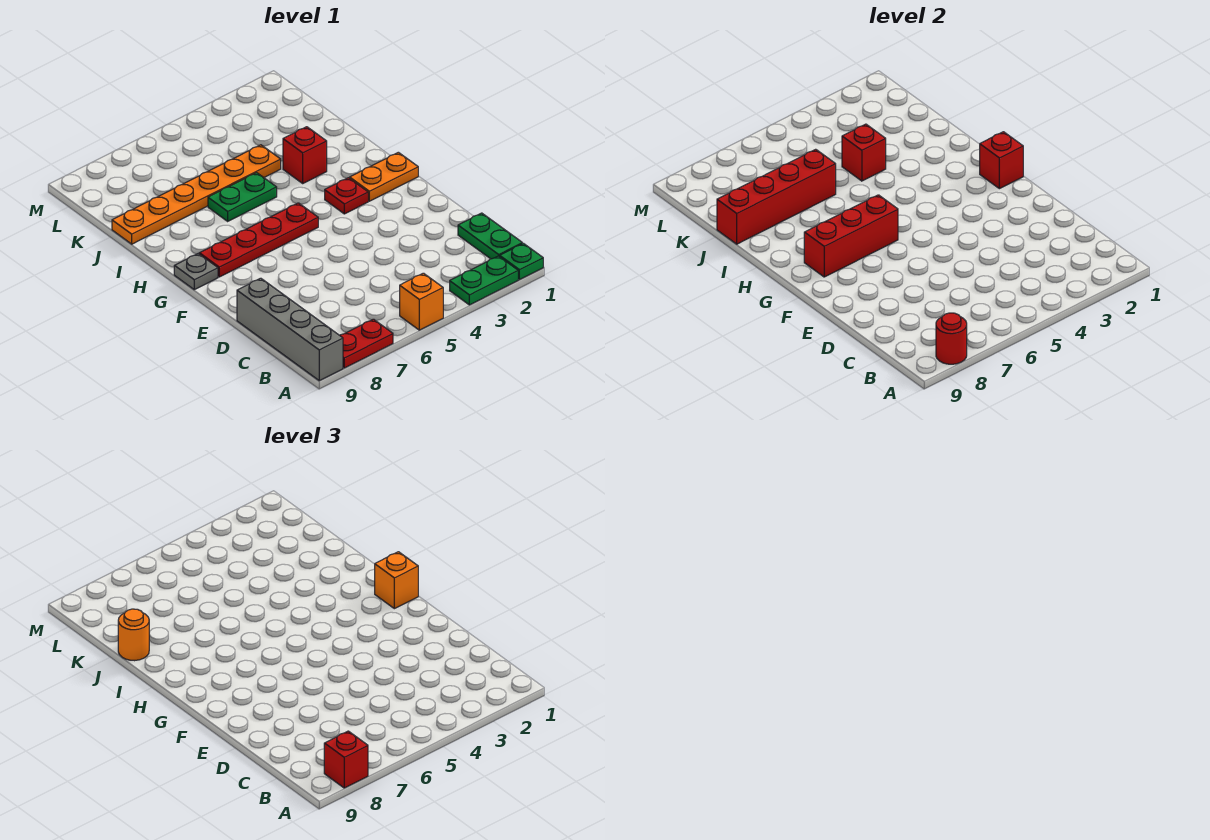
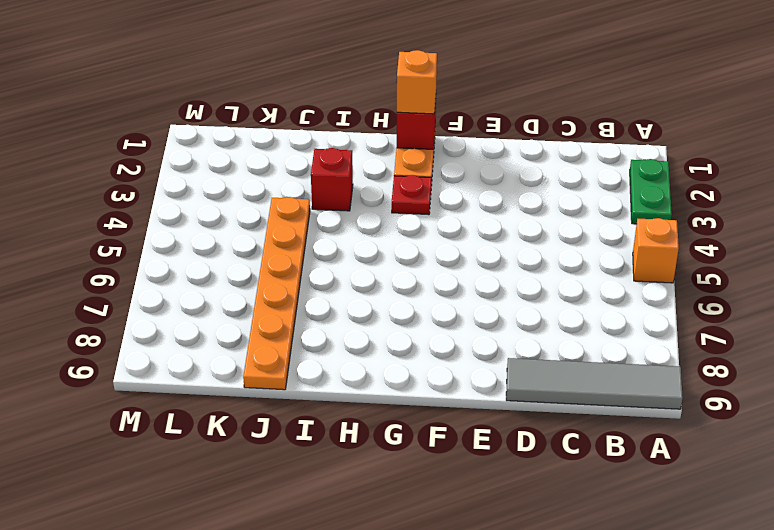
grey tile A9:D9 level 1 -> grey brick A9:D9 level 1
none -> green plate A1 level 1
none -> red plate A7:A8 level 1
none -> green plate B1:C1 level 1

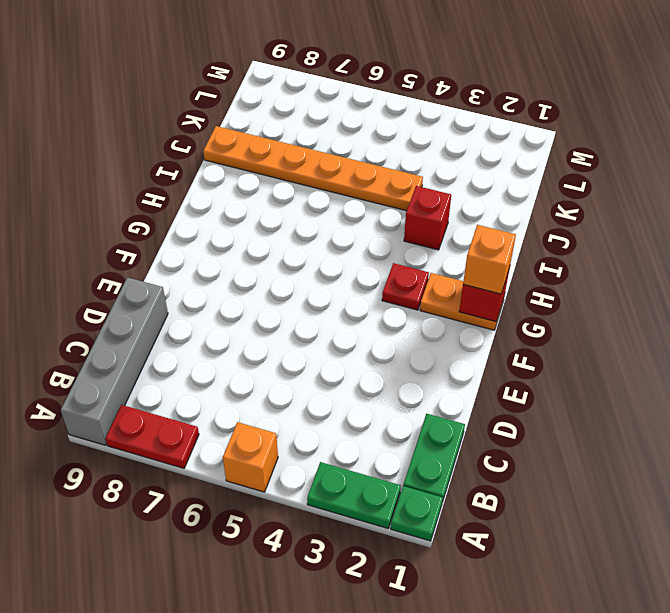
none -> red plate G5:G8 level 1
none -> grey plate G9 level 1
none -> green plate I5:I6 level 1

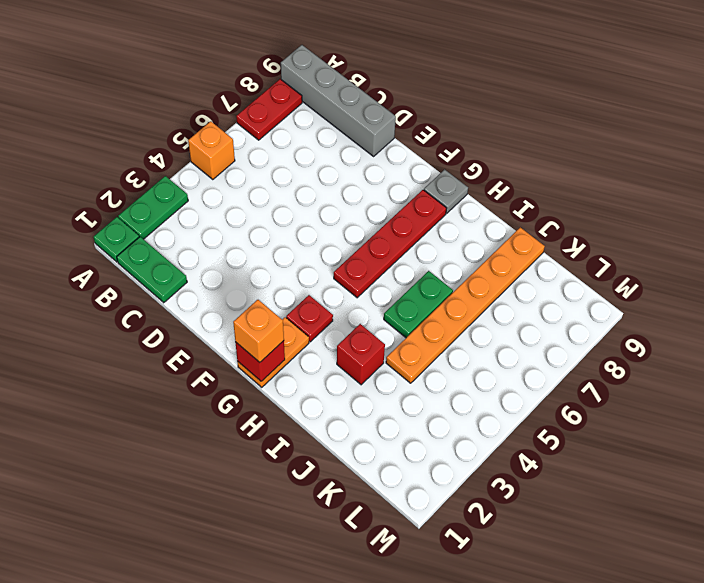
none -> red round brick A8 level 2
none -> red brick G6:G8 level 2
none -> red brick J4 level 2

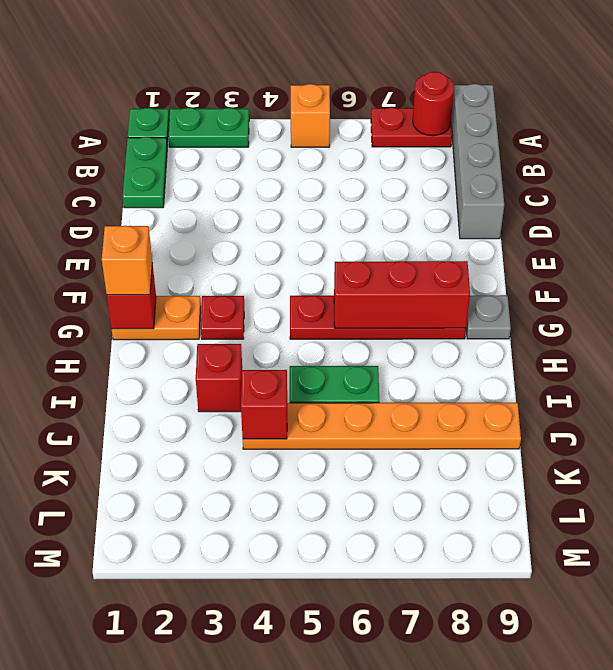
none -> red brick J6:J9 level 2
none -> red brick A8 level 3
none -> orange round brick J9 level 3

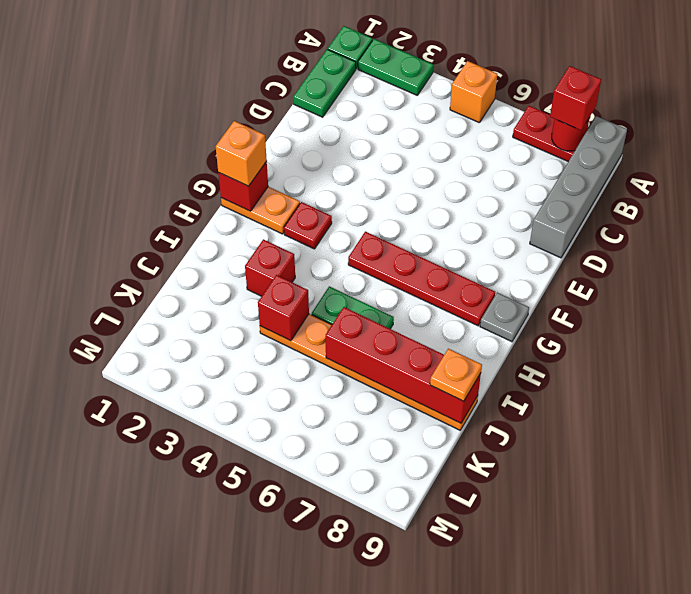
orange plate J9 level 3 -> orange round brick J9 level 3
none -> red brick G6:G8 level 2

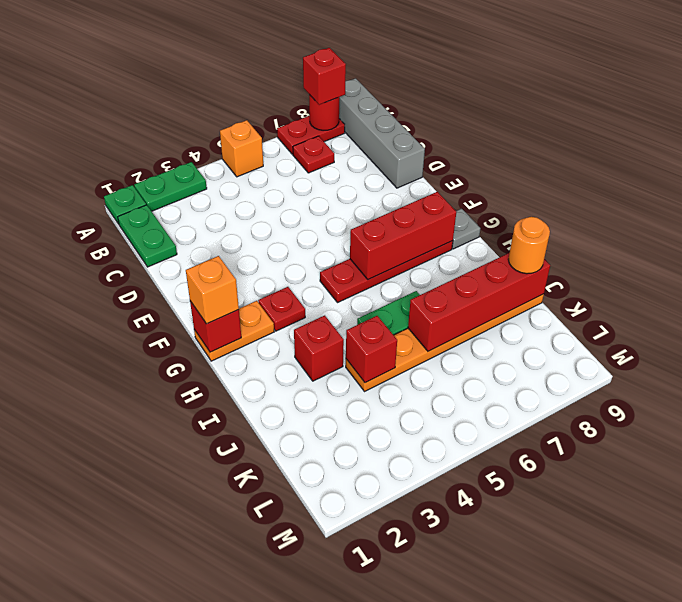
red plate B7 level 1 -> none

